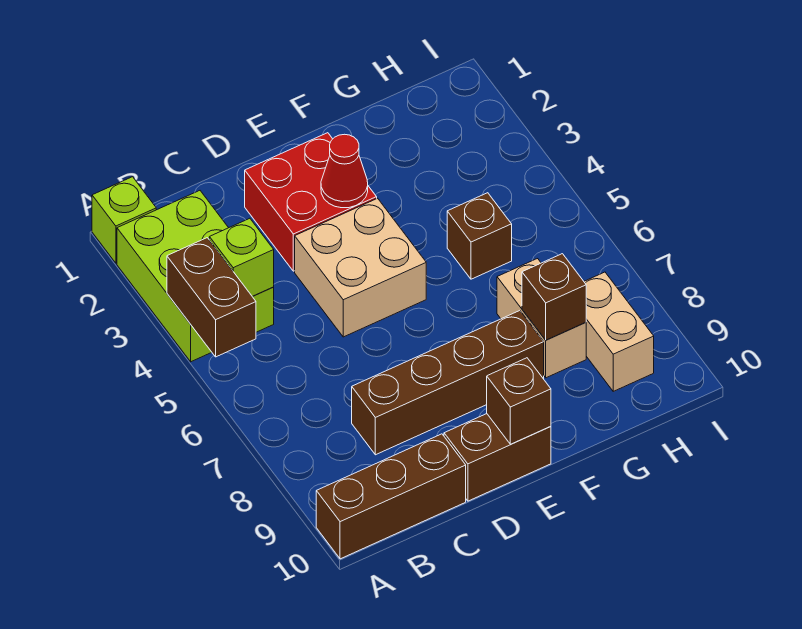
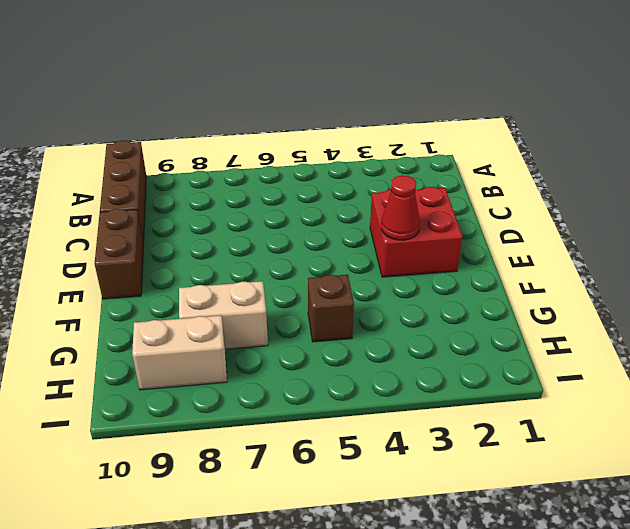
none -> lime brick A1 level 1
none -> lime brick A2:B4 level 1
none -> brown brick C8:F8 level 1

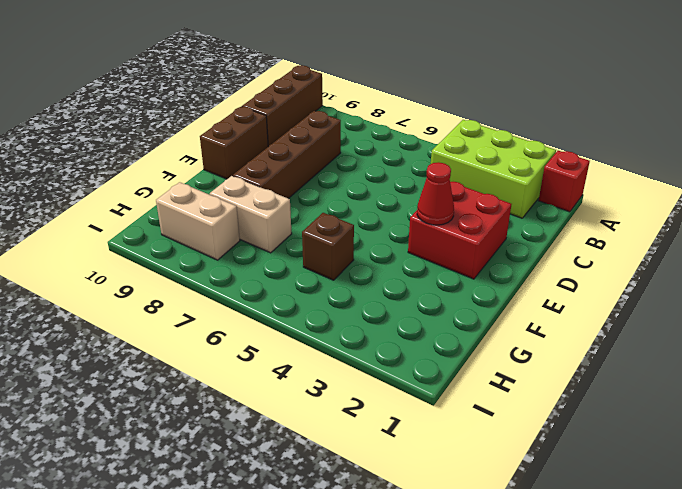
red brick A1 level 1 -> lime brick A1 level 1
none -> tan brick D4:E5 level 1
none -> brown brick A4:A5 level 2
none -> lime brick B4 level 2

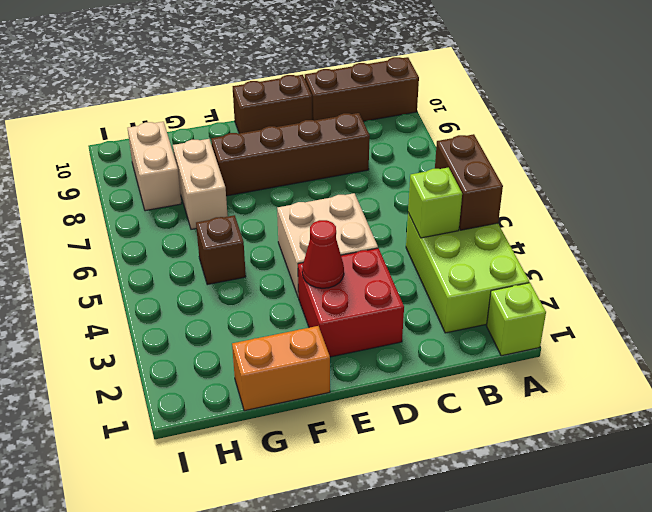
orange brick F1:G1 level 1 -> none
none -> brown brick E10 level 2
none -> brown brick G8 level 2

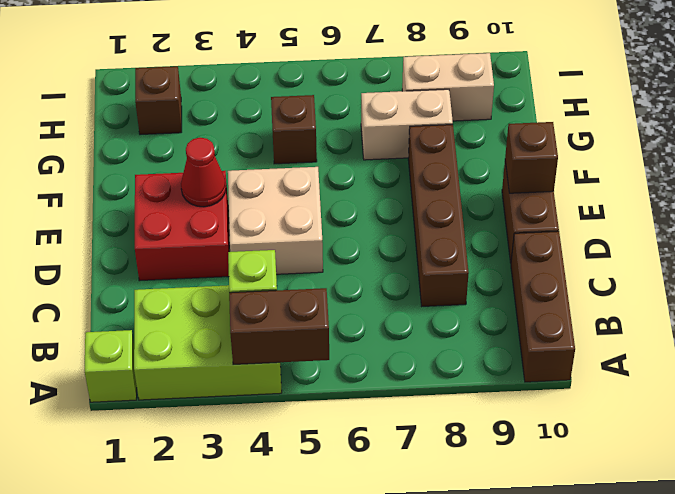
brown brick H2 level 1 -> brown brick G8 level 2

